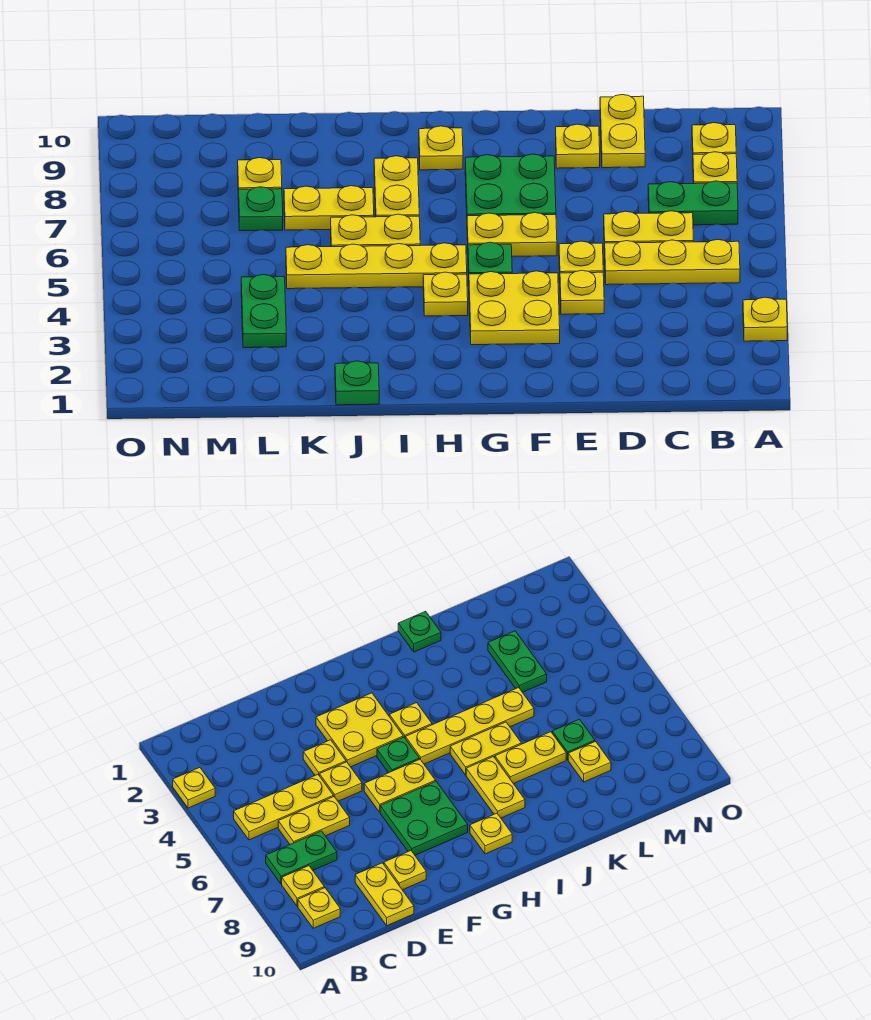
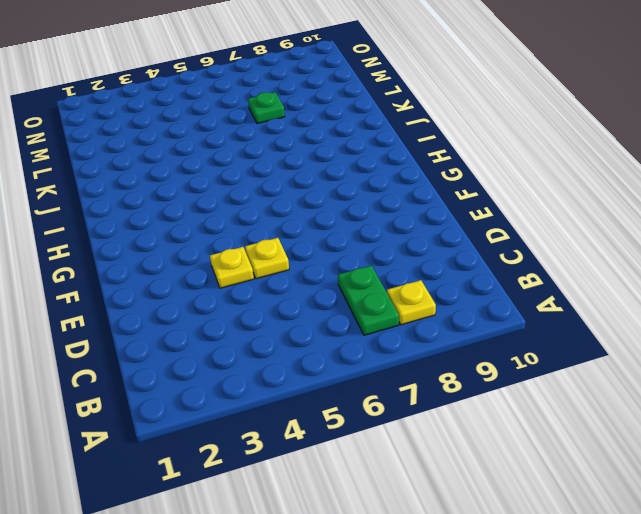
none -> yellow plate A3 level 1
none -> yellow plate B5:D5 level 1
none -> yellow plate B9 level 1

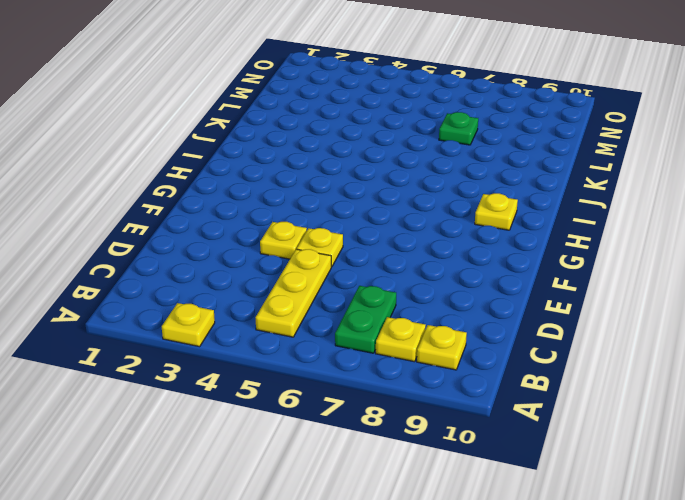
none -> yellow plate C6:D6 level 1
none -> yellow plate D9:D10 level 1
none -> yellow plate E9 level 1

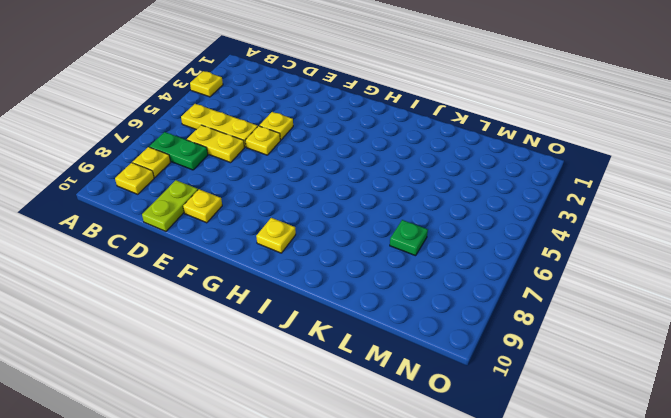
lime plate D9:D10 level 1 -> yellow plate D9:D10 level 1
none -> yellow plate F3:G4 level 1
none -> yellow plate F6:G6 level 1
none -> green plate F7:G8 level 1

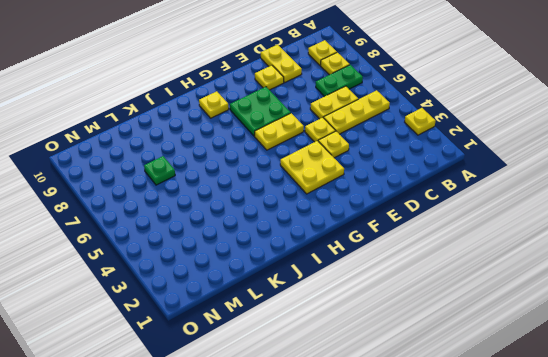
none -> green plate G5 level 1
none -> yellow plate H4 level 1
none -> yellow plate H5:K5 level 1

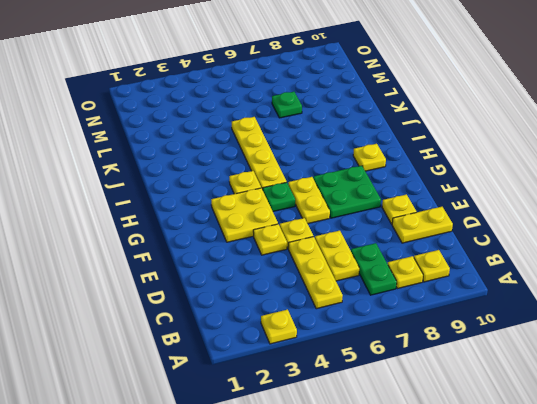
none -> yellow plate I6:J6 level 1
none -> yellow plate I7:I8 level 1
none -> green plate J1 level 1

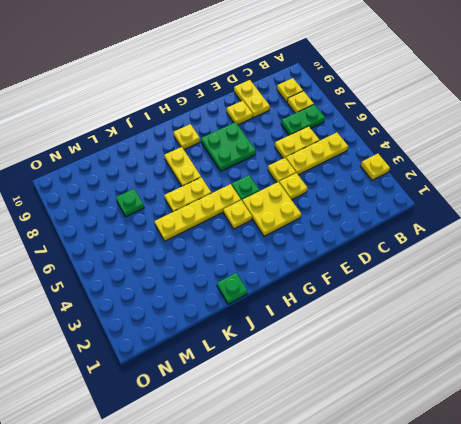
none -> yellow plate F6:G6 level 1
none -> yellow plate J7:K7 level 1
none -> green plate L3:L4 level 1

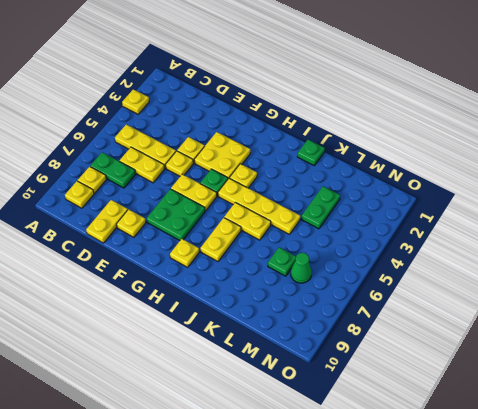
green cone M7 level 1 -> none
none -> yellow plate J7:K7 level 1
none -> yellow plate L8 level 1

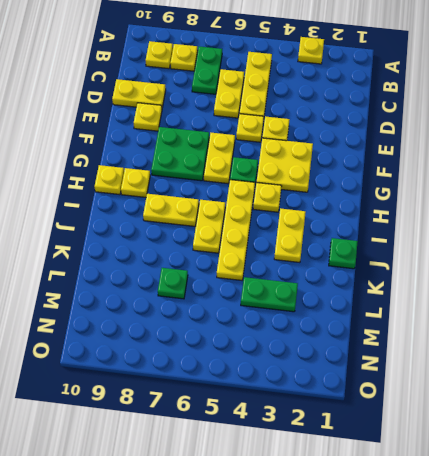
yellow plate H10 level 1 -> yellow plate L8 level 1
yellow plate I3:J3 level 1 -> yellow plate J7:K7 level 1

